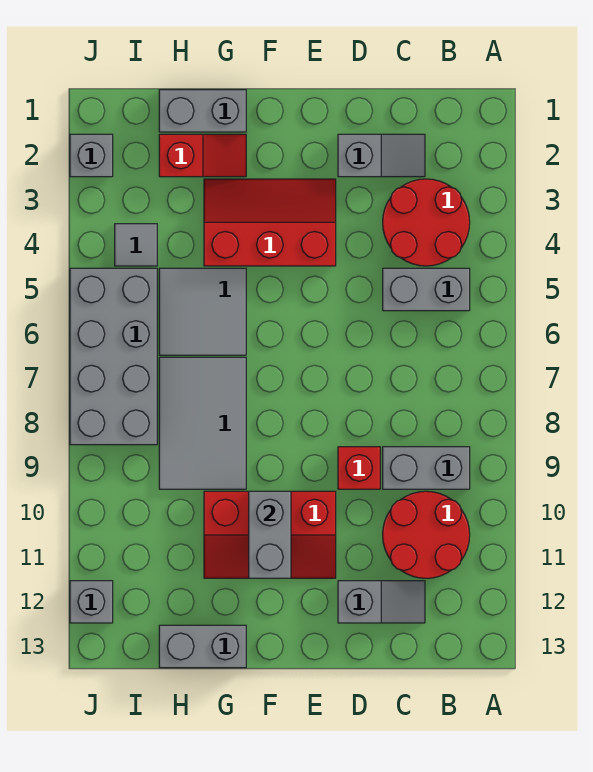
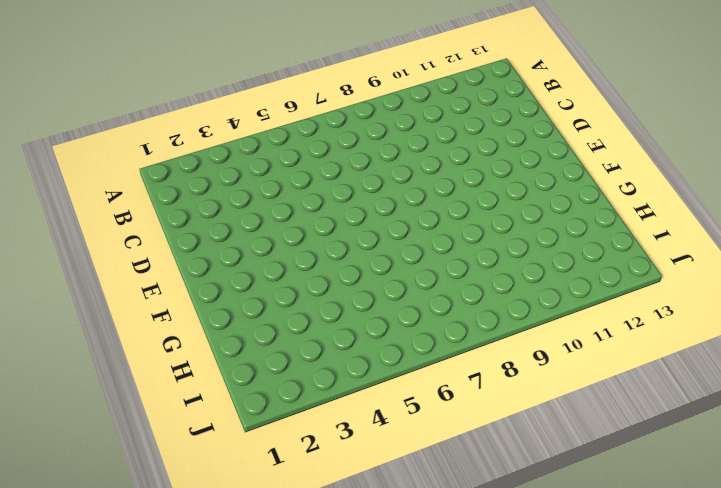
none -> red round brick B3:C4 level 1
none -> grey brick B5:C5 level 1
none -> grey brick B9:C9 level 1

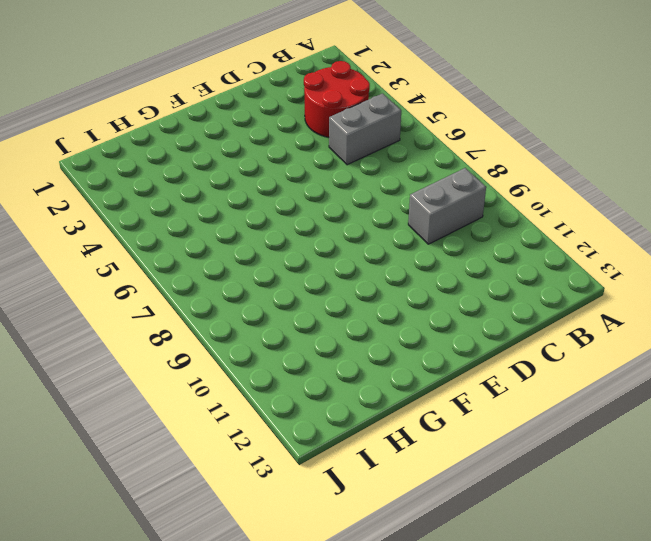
none -> red round brick B10:C11 level 1
none -> grey slope C2:D2 level 1 top D
none -> grey slope C12:D12 level 1 top D

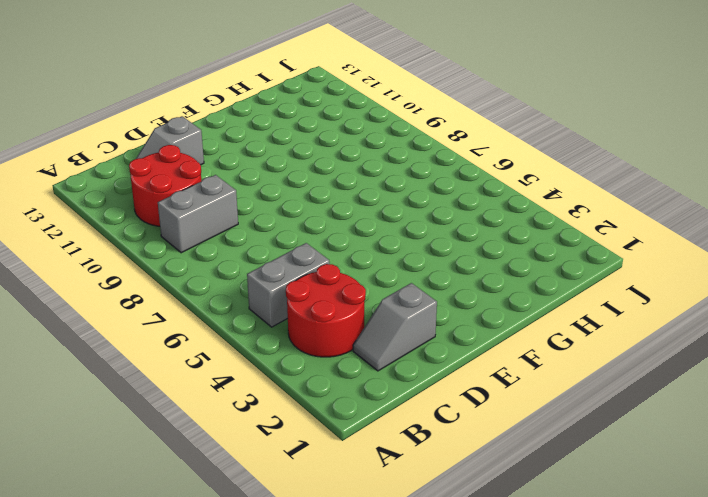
none -> red brick D9 level 1
none -> red slope E3:G4 level 1 top 4
none -> red slope E10:G11 level 1 top 10

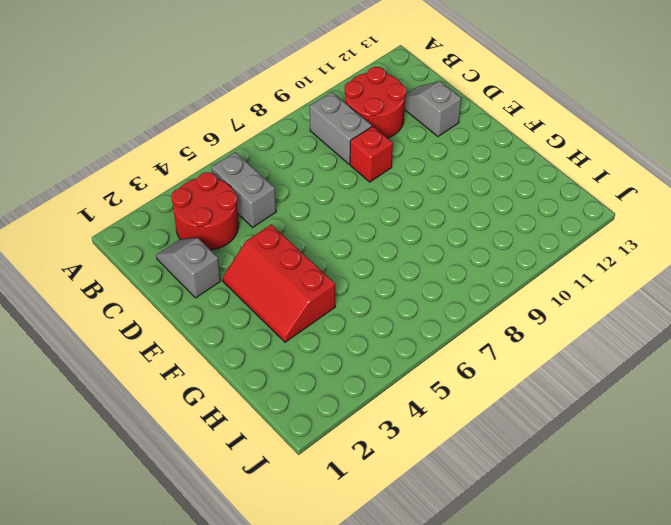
none -> red slope E10:G11 level 1 top 10
none -> grey brick G1:H1 level 1
none -> red slope G2:H2 level 1 top H

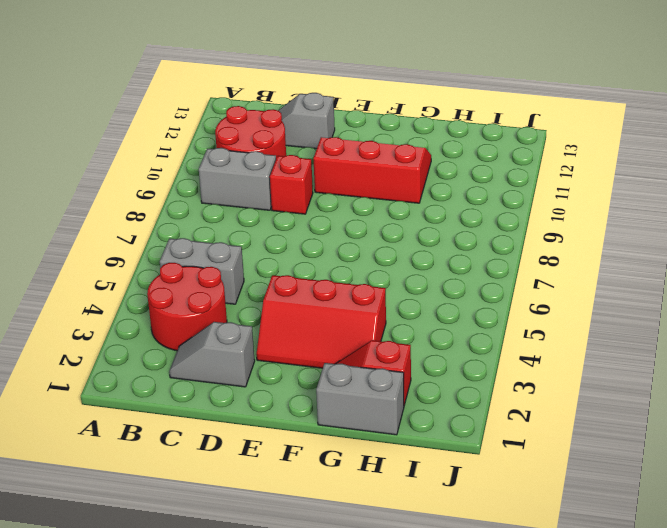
none -> grey tile G5:H6 level 1
none -> grey tile G7:H9 level 1
none -> grey brick G13:H13 level 1

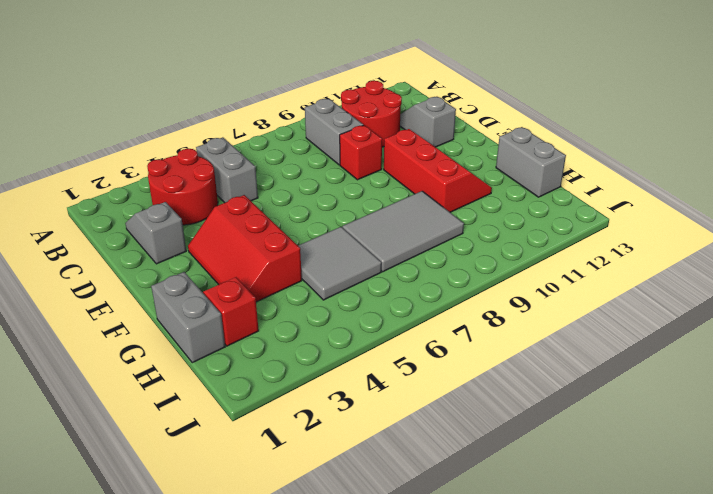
none -> grey tile I4 level 1
none -> grey brick I5:J8 level 1
none -> grey brick J2 level 1

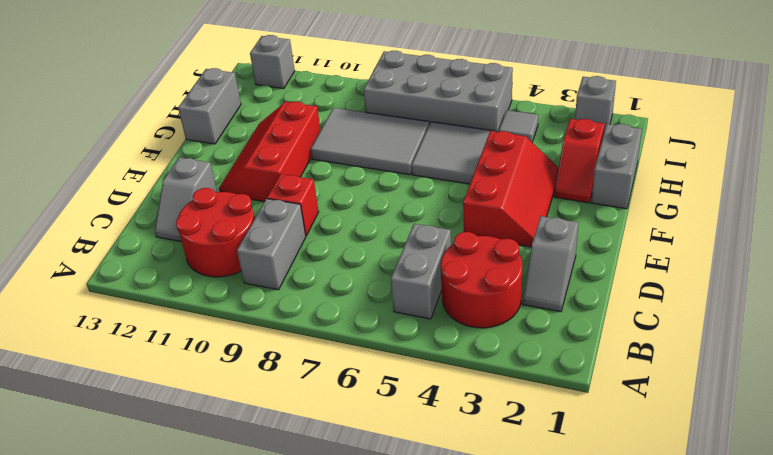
none -> grey brick F10:F11 level 2

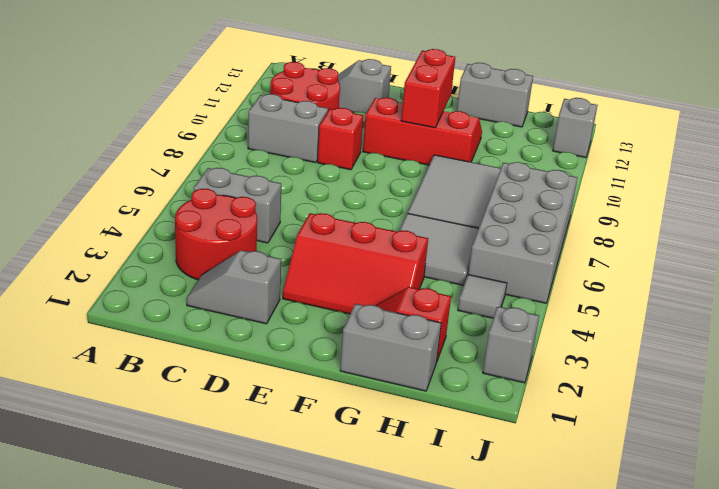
red brick F10:F11 level 2 -> grey brick F10:F11 level 2

